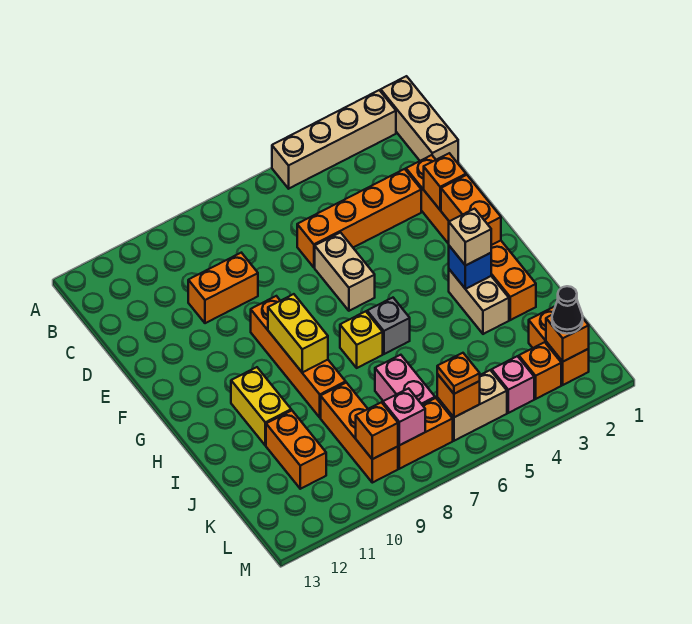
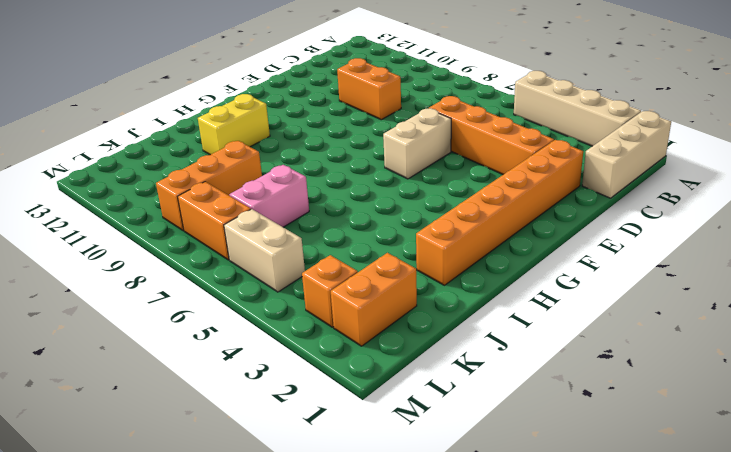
none -> orange brick F9:I9 level 1
none -> tan brick H3:I3 level 1
none -> grey brick H6 level 1
none -> yellow brick H7 level 1

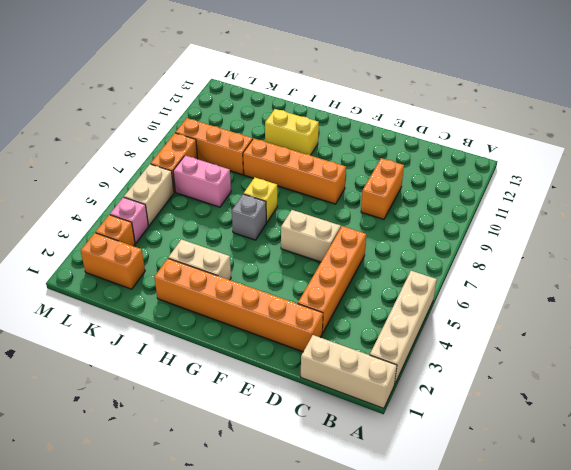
none -> orange brick J11:K11 level 1
none -> orange brick E2 level 2
none -> orange brick F2:G2 level 2
none -> yellow brick G9:H9 level 2

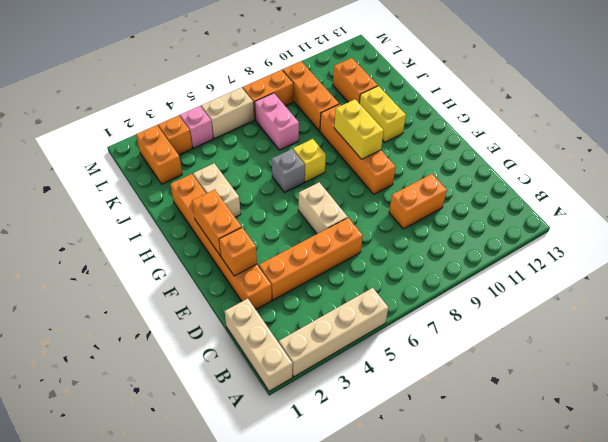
none -> blue brick H3 level 2
none -> orange brick L2 level 2
none -> orange brick L6 level 2
none -> pink brick L8 level 2

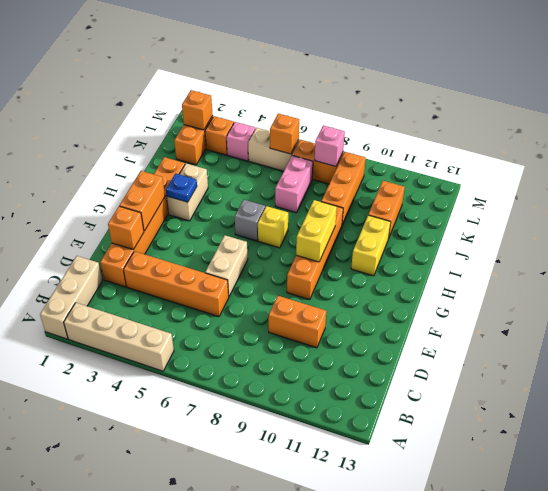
blue plate H3 level 2 -> blue brick H3 level 2
none -> orange brick L9 level 2
none -> tan brick H3 level 3
none -> black cone L2 level 3
none -> orange plate L6 level 3

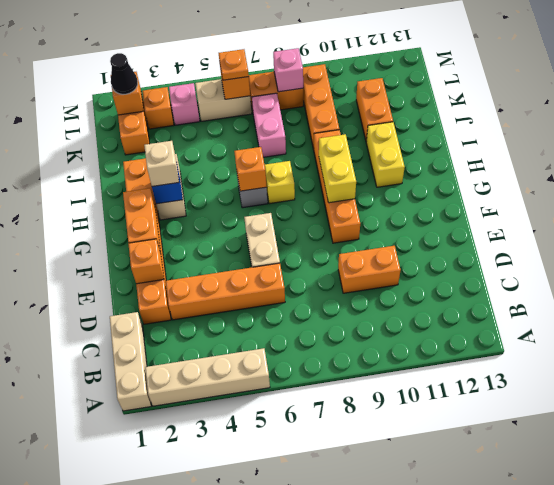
orange brick H6 level 2 -> orange brick L9 level 2

